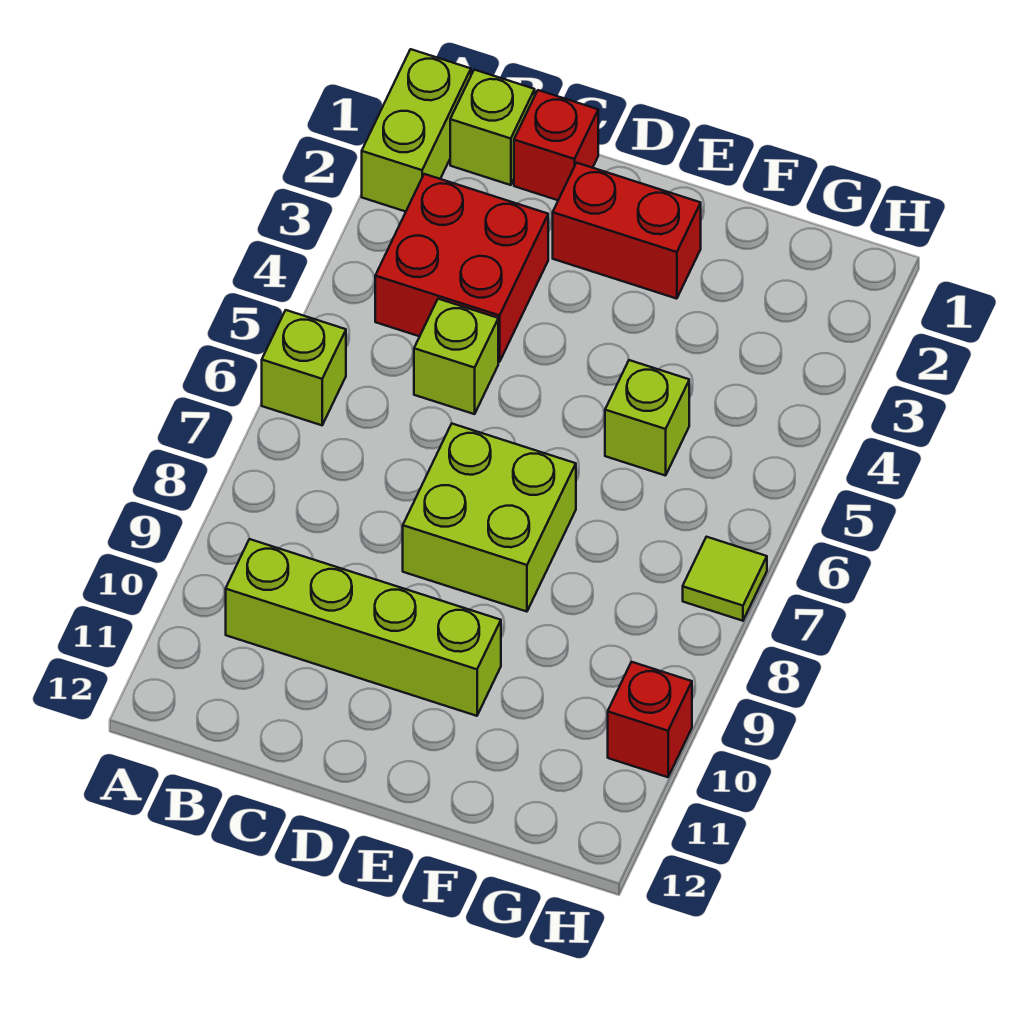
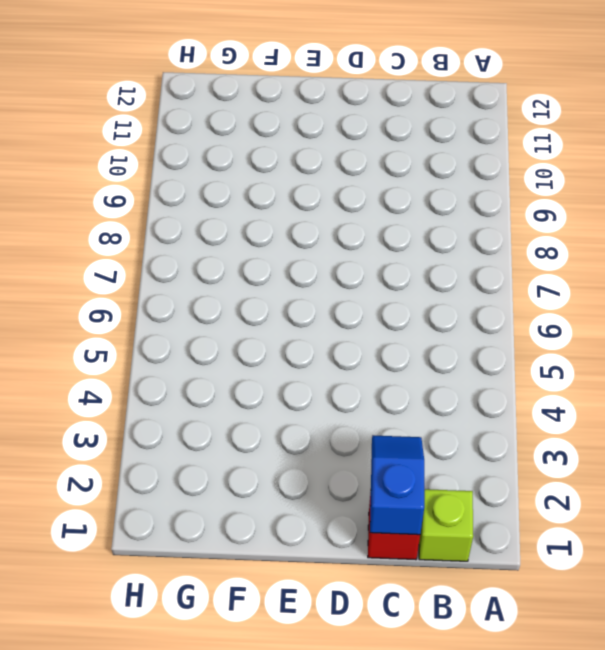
blue slope C1:C2 level 2 top 1 -> none
none -> lime brick A1:A2 level 1
none -> lime brick A6 level 1
none -> red brick B3:C4 level 1

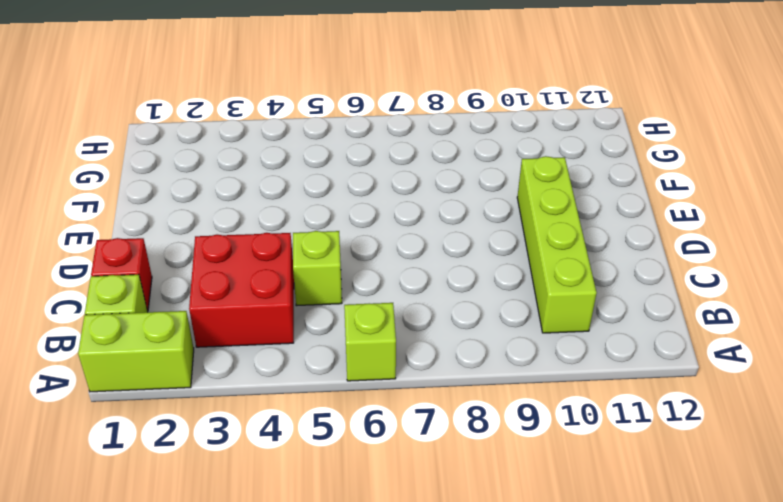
none -> red brick D2:E2 level 1
none -> lime brick D7:E8 level 1
none -> lime brick F5 level 1

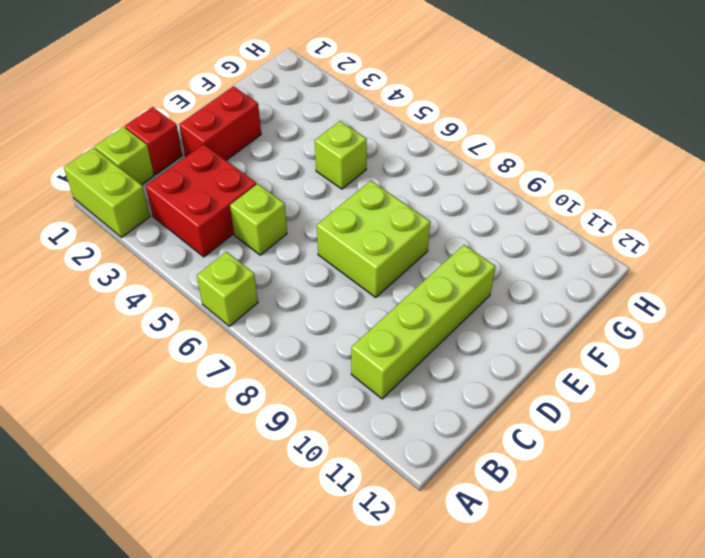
none -> lime tile H7 level 1
none -> red brick H10 level 1

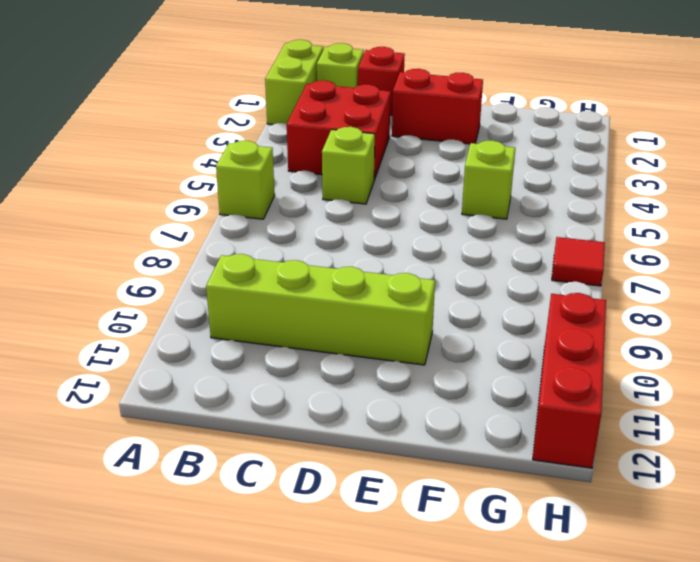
red tile H7 level 1 -> lime tile H7 level 1
red brick H10:H12 level 1 -> red brick H10 level 1
none -> lime brick D7:E8 level 1

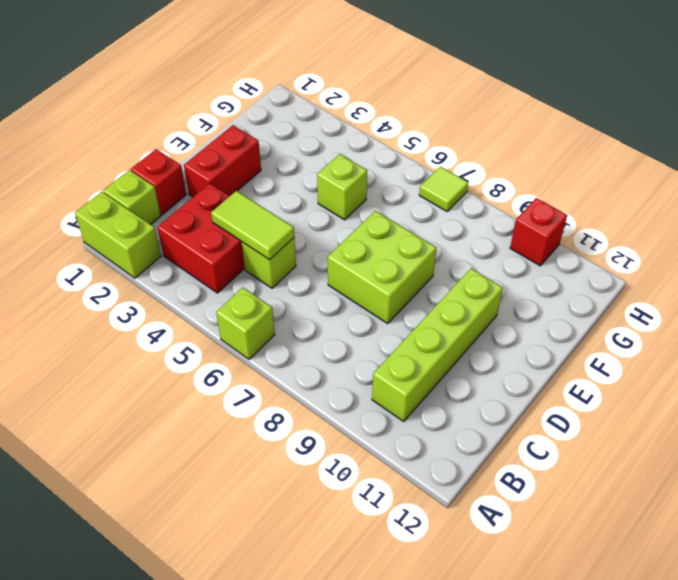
lime tile C4:C5 level 2 -> none

